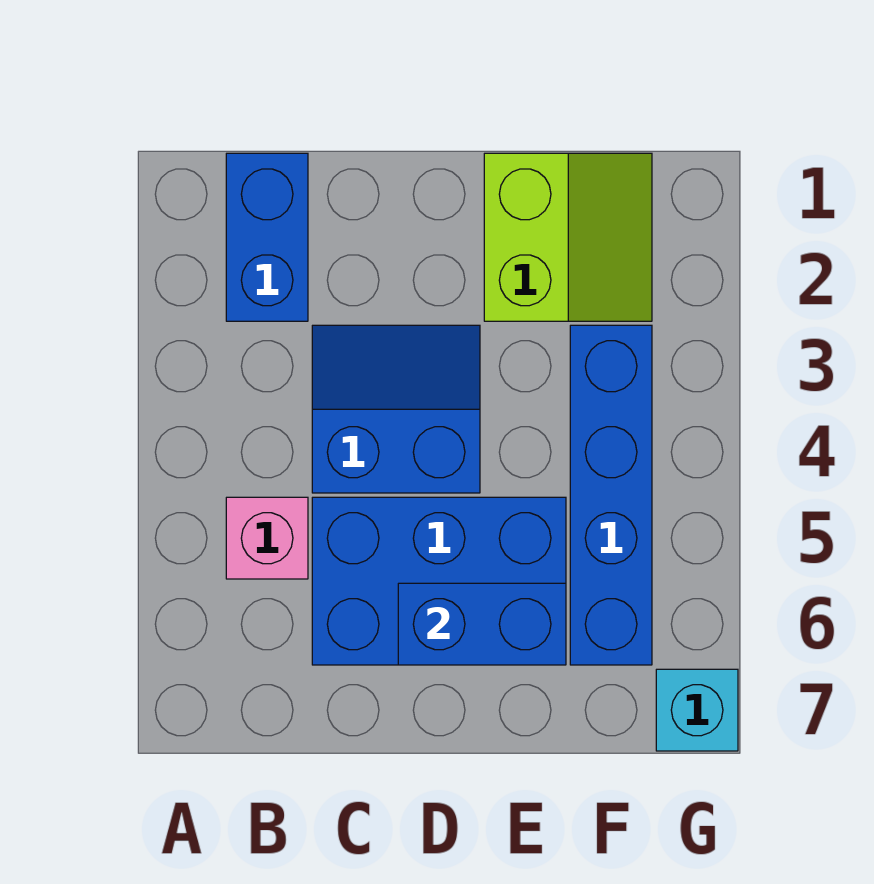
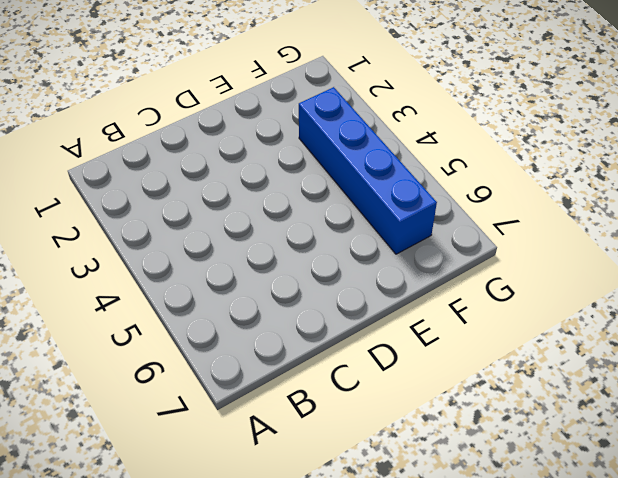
none -> blue brick B1:B2 level 1
none -> pink brick B5 level 1

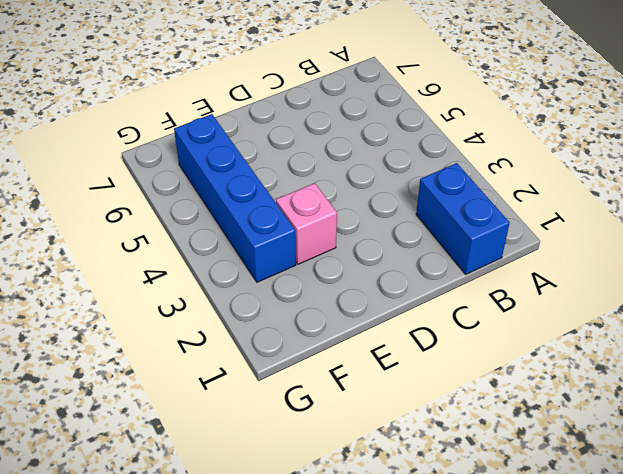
pink brick E3 level 1 -> pink brick B5 level 1
none -> blue slope C3:D4 level 1 top 4
none -> blue brick C5:E6 level 1

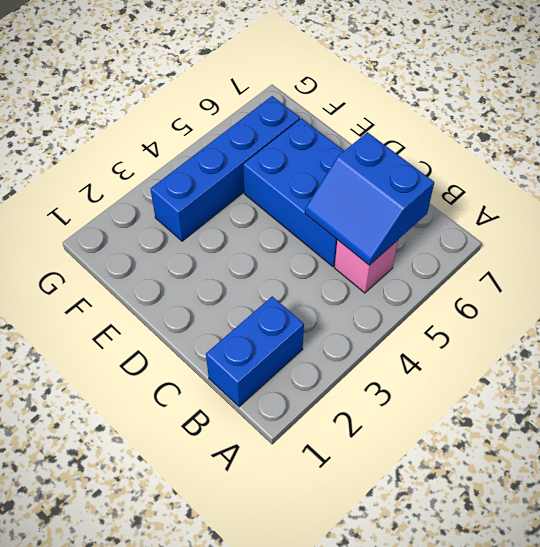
blue slope B5:C6 level 2 top 6 -> blue slope C3:D4 level 1 top 4
none -> lime slope E1:F2 level 1 top E
none -> cyan brick G7 level 1

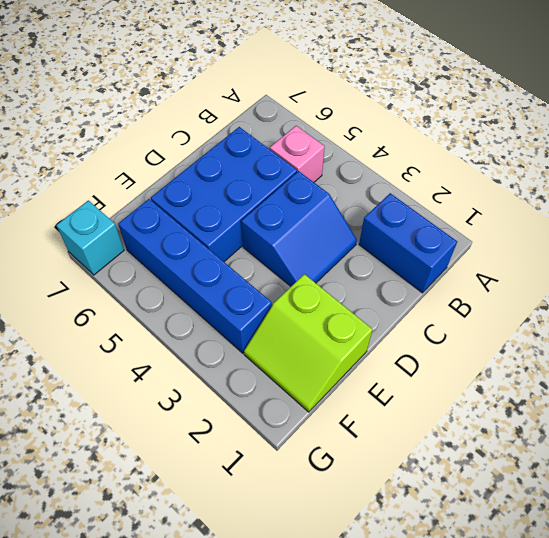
none -> blue brick D6:E6 level 2

